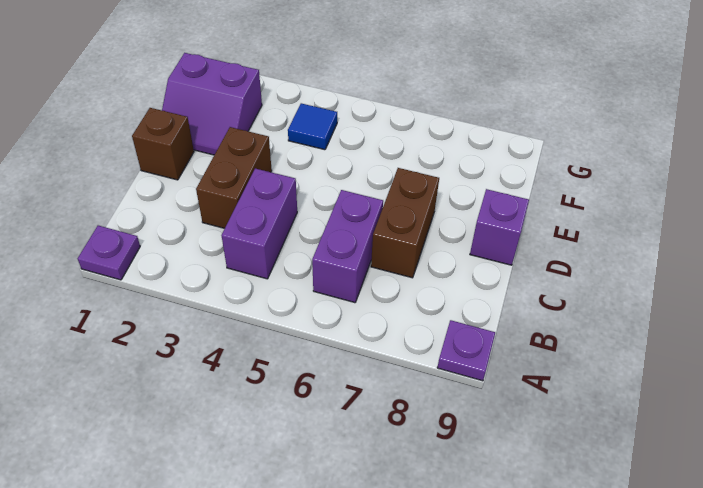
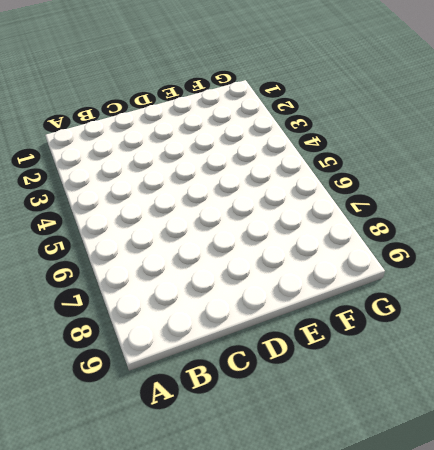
none -> purple plate A1 level 1
none -> purple plate A9 level 1

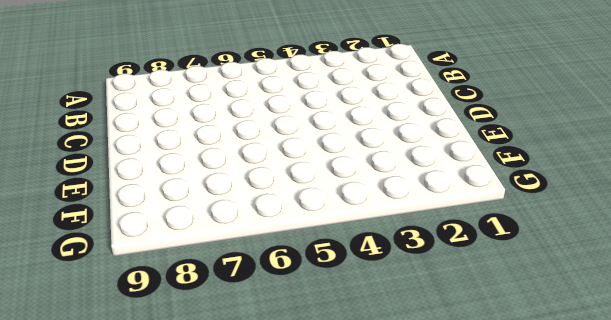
none -> purple plate A1 level 1
none -> purple plate A9 level 1

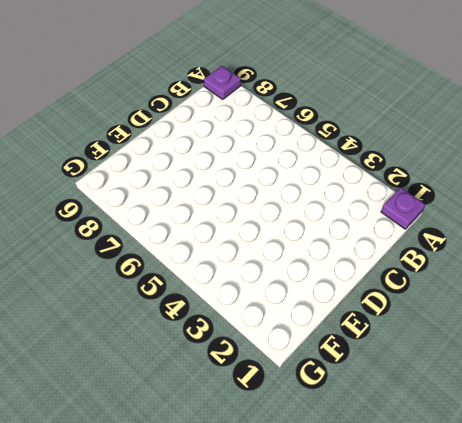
none -> purple brick B4:C4 level 1
none -> purple brick B6:C6 level 1

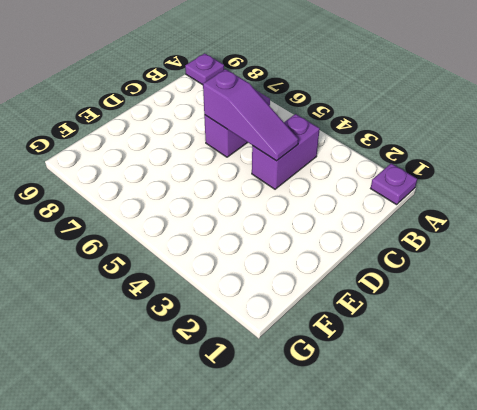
purple slope C4:C6 level 2 top 6 -> none
none -> brown brick C3:D3 level 1
none -> brown brick C7:D7 level 1

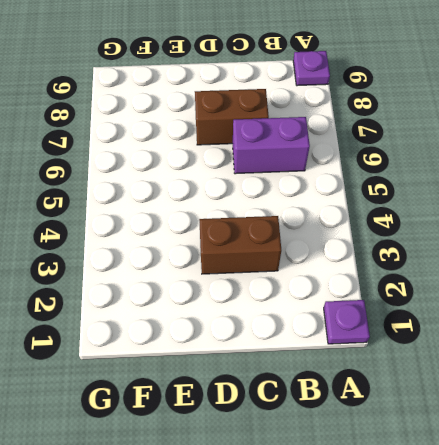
none -> purple brick B4:C4 level 1
none -> brown brick D1 level 1

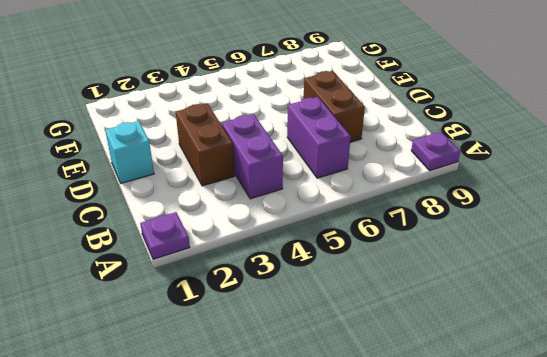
cyan brick D1 level 1 -> brown brick D1 level 1
none -> purple brick D9 level 1
none -> purple slope E1:F2 level 1 top F

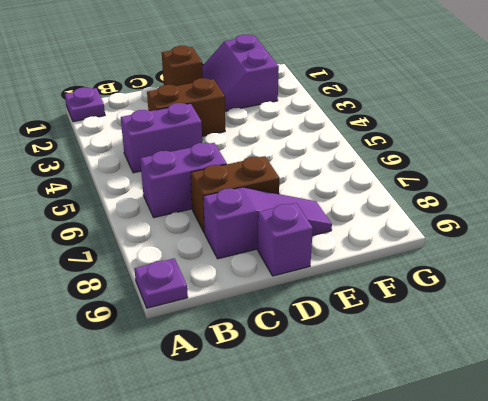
purple slope C8:E8 level 1 top C -> none
none -> blue tile F4 level 1

